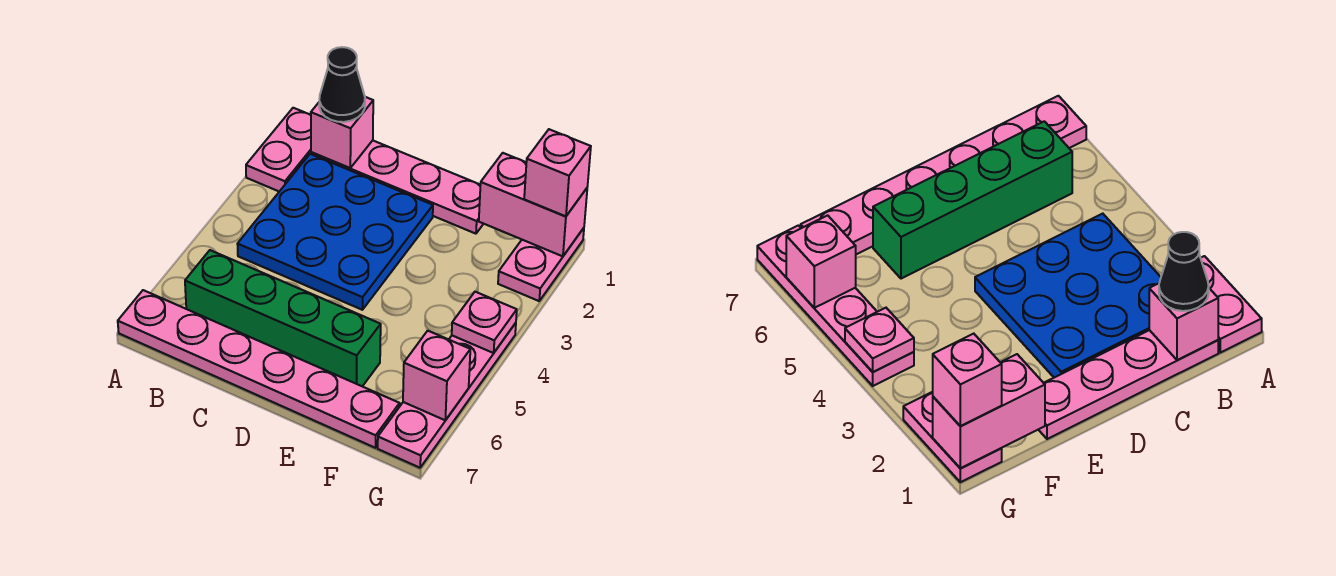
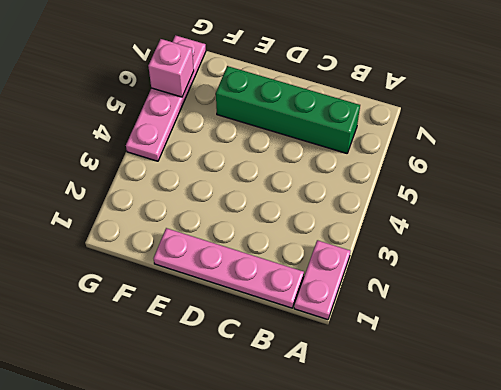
none -> pink plate A7:F7 level 1
none -> blue plate B2:D4 level 1
none -> pink plate G1:G2 level 1

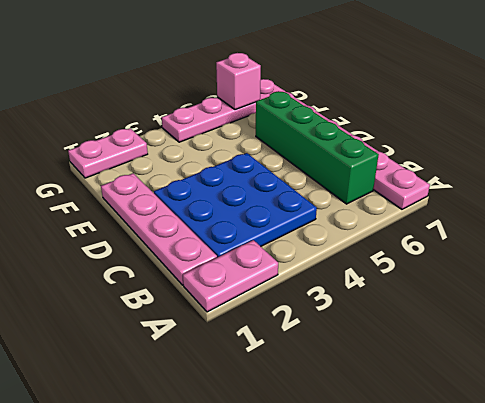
none -> pink brick B1 level 2
none -> pink brick F1:G1 level 2
none -> pink plate G4 level 2

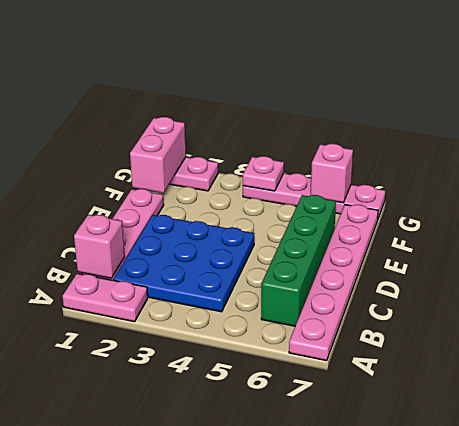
none -> black cone B1 level 3
none -> pink brick G1 level 3

